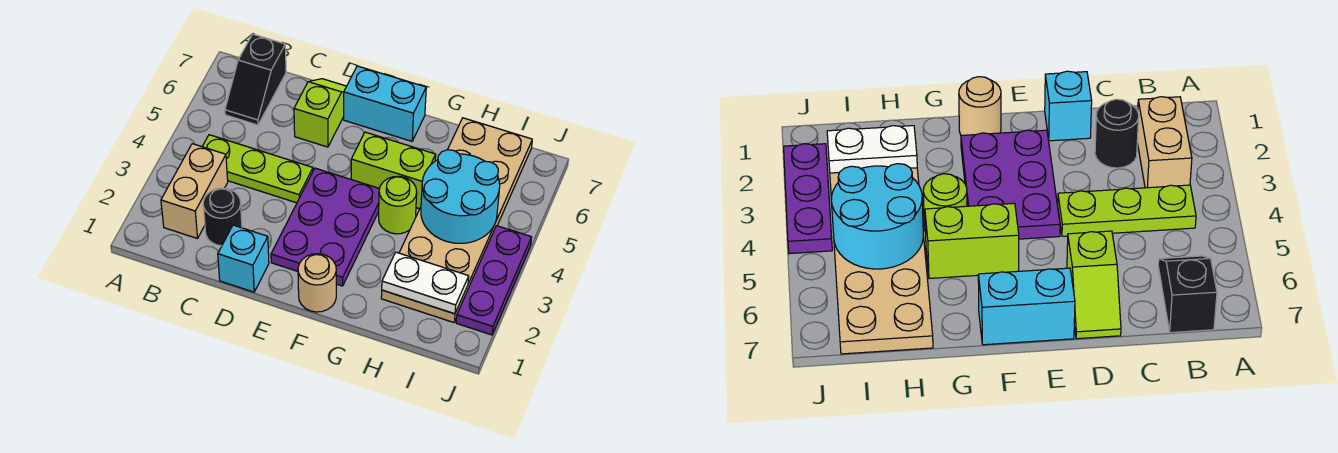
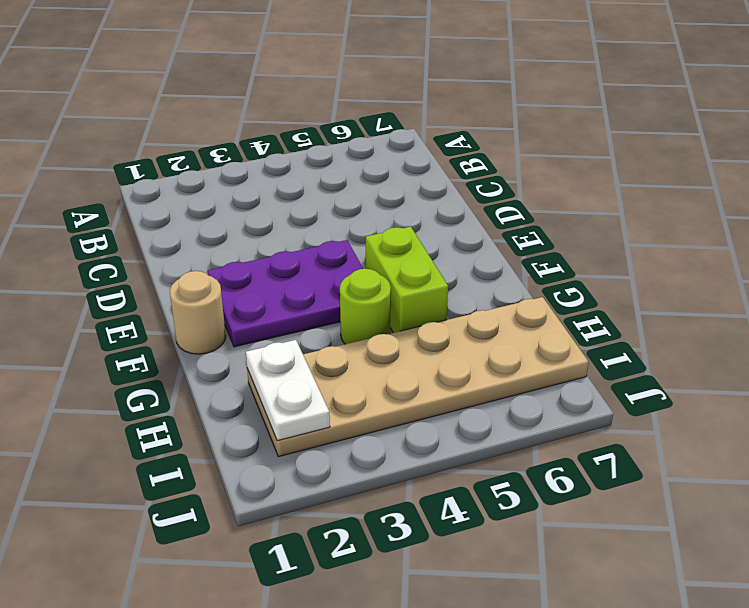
none -> tan brick B2:B3 level 1
none -> lime plate B4:D4 level 1
none -> black slope B6:B7 level 1 top 7

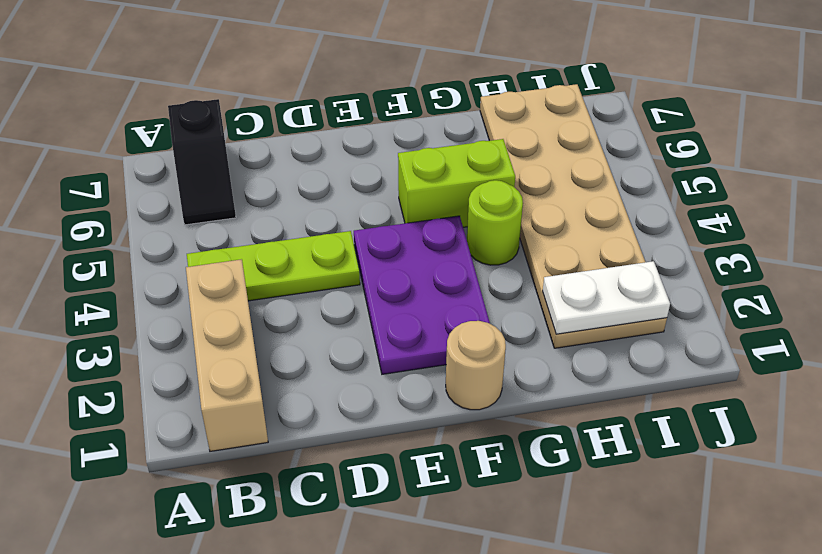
tan brick B1:B3 level 1 -> tan brick B2:B3 level 1
none -> black round brick C2 level 1
none -> cyan brick D1 level 1
none -> lime slope D6:D7 level 1 top 6

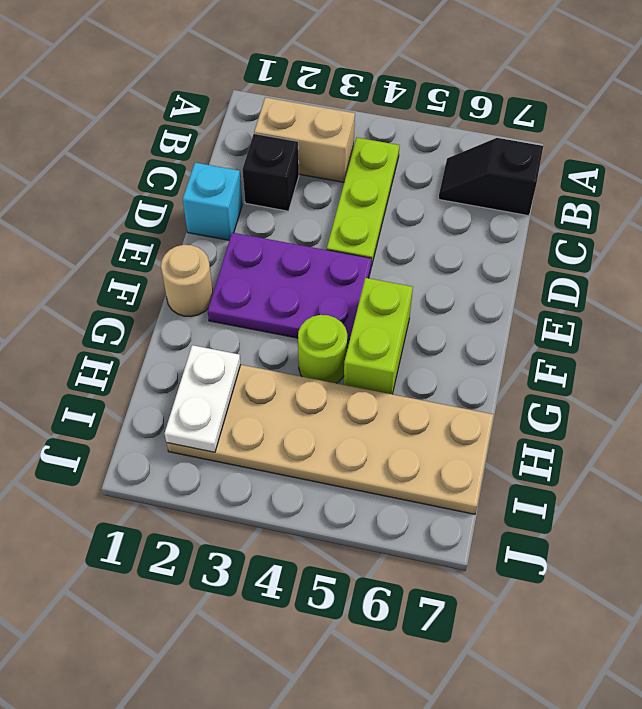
black brick C2 level 1 -> black round brick C2 level 1
none -> lime slope D6:D7 level 1 top 6
none -> cyan brick E7:F7 level 1
none -> purple plate J2:J4 level 1

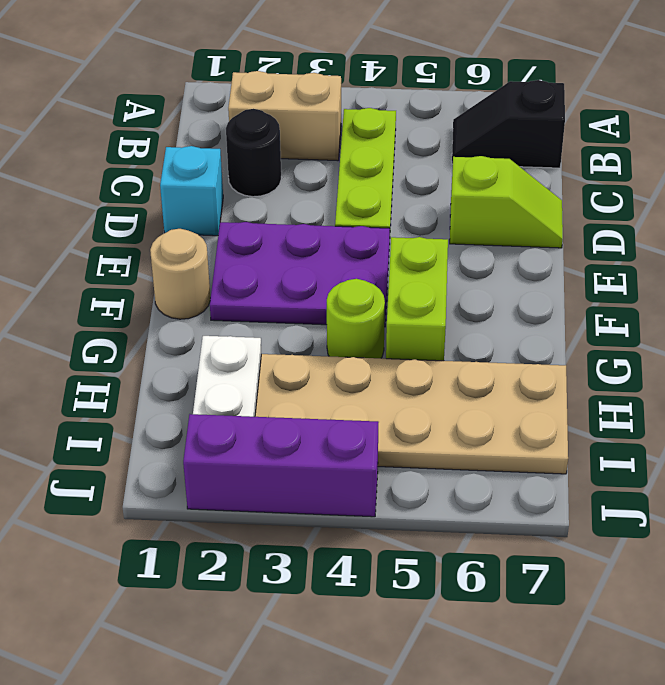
purple brick J2:J4 level 1 -> purple plate J2:J4 level 1
none -> cyan brick E7:F7 level 1
none -> cyan round brick H4:I5 level 2

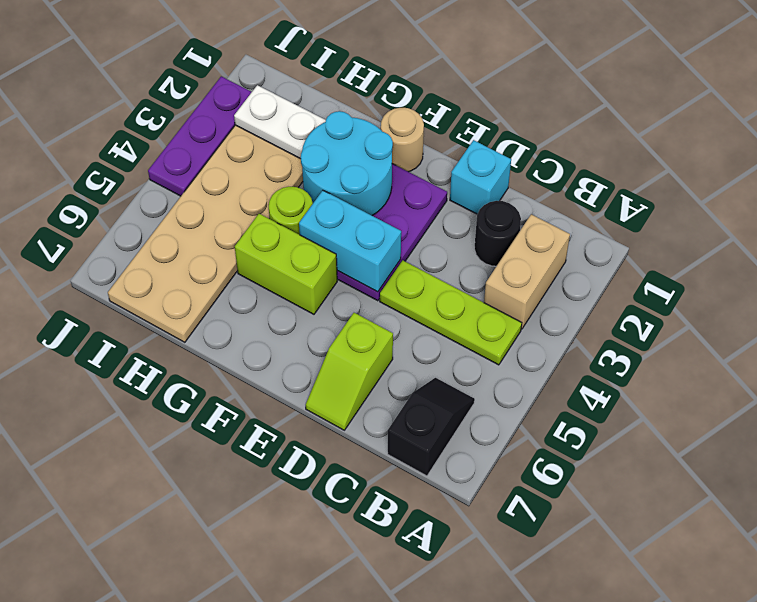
cyan brick E4:F4 level 2 -> cyan brick E7:F7 level 1
cyan round brick F2:G3 level 2 -> cyan round brick H4:I5 level 2

